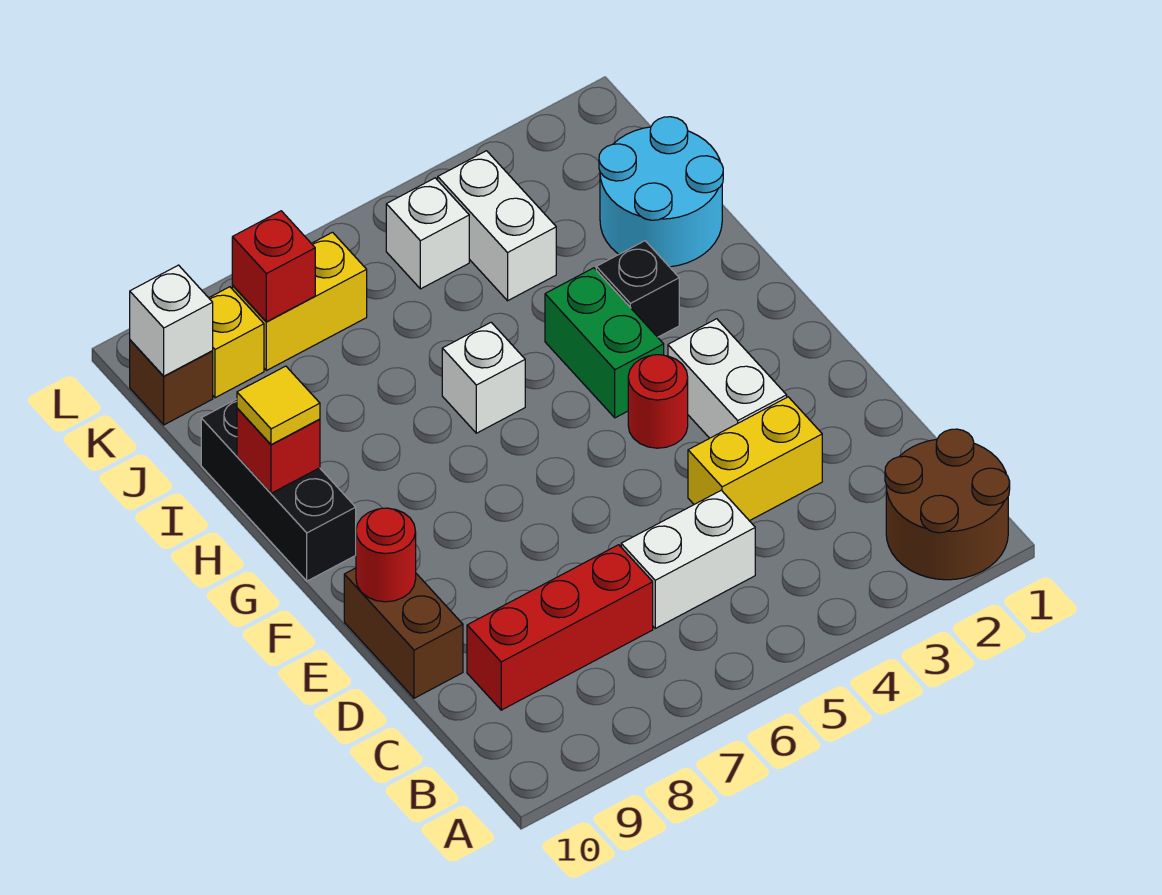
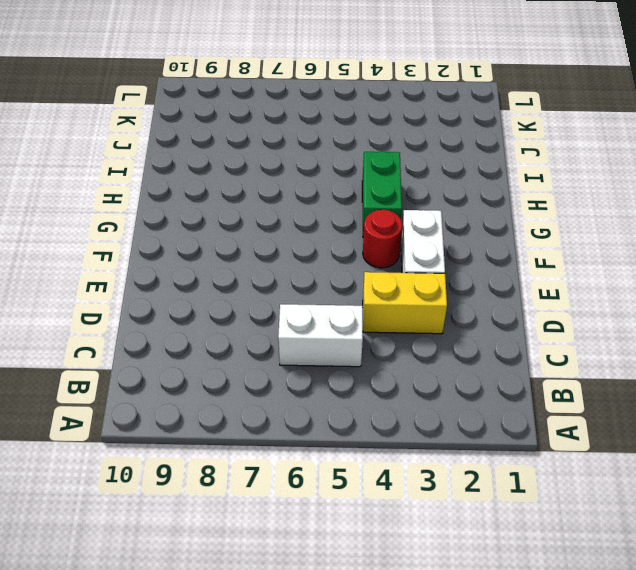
none -> brown round brick A1:B2 level 1
none -> red brick C7:C9 level 1
none -> brown brick D10:E10 level 1

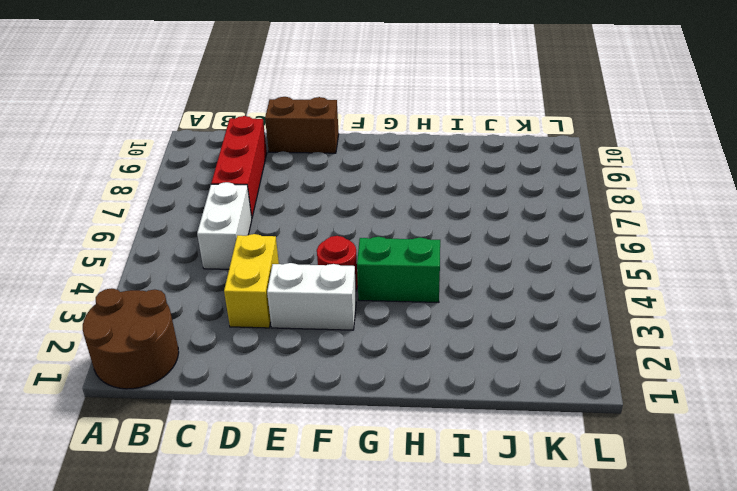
none -> black brick G10:I10 level 1
none -> black brick H3 level 1
none -> white brick H6 level 1

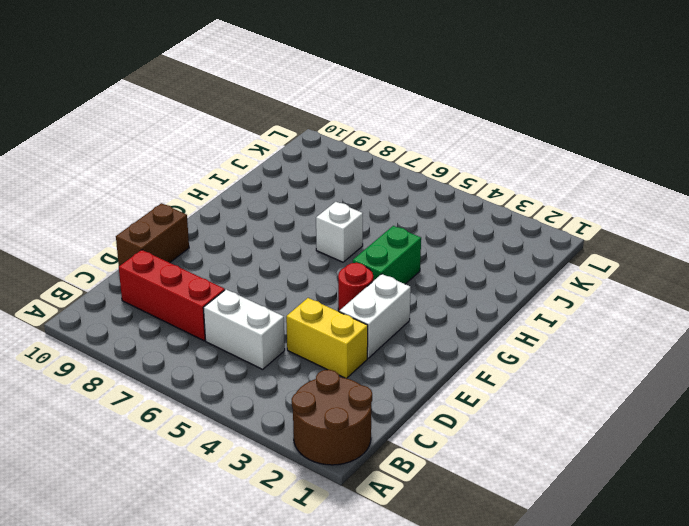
none -> black brick G10:I10 level 1
none -> black brick H3 level 1
none -> cyan round brick I1:J2 level 1

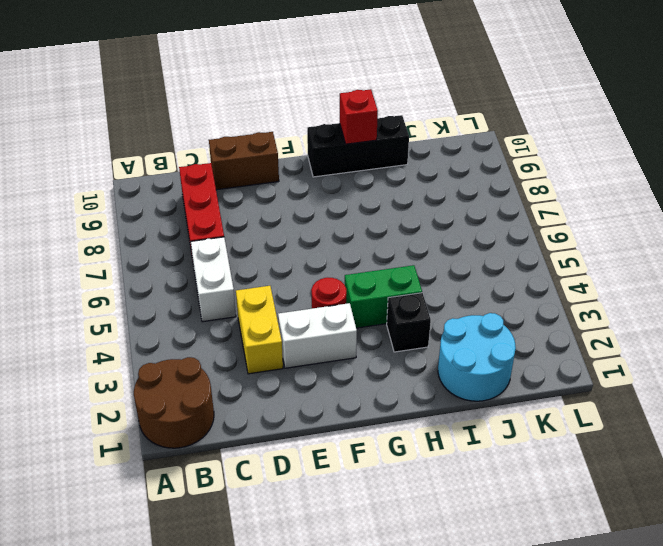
none -> white brick H6 level 1
none -> white brick J4:K4 level 1
none -> white brick K5 level 1

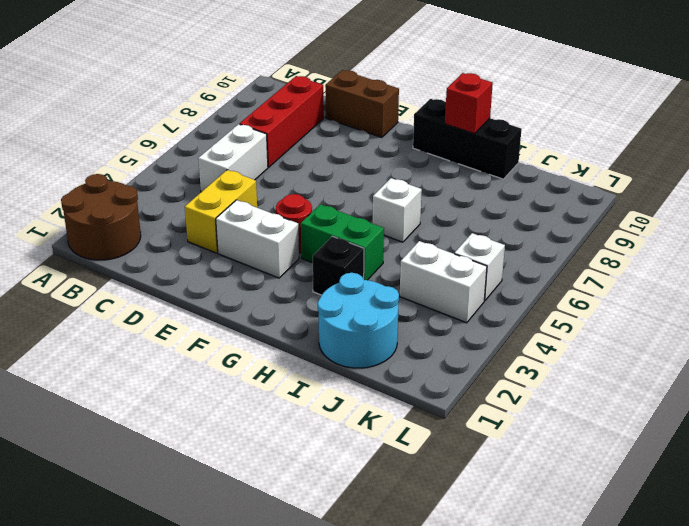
none -> yellow brick K7:K8 level 1
none -> yellow brick K9 level 1
none -> brown brick K10 level 1

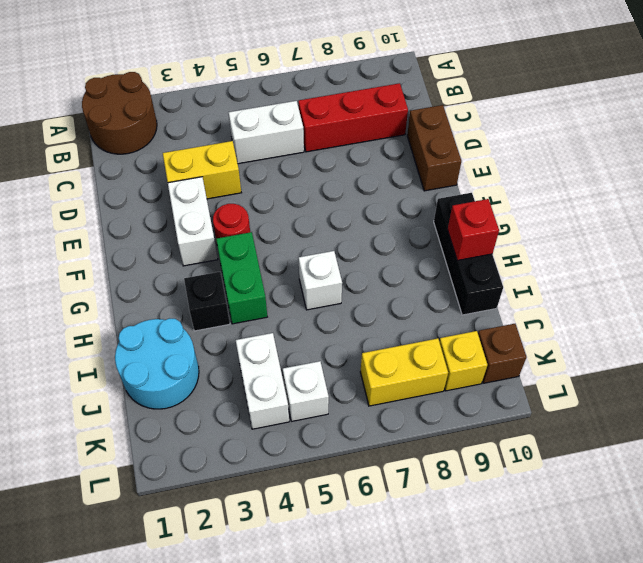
none -> red round brick E10 level 2
none -> red brick K8 level 2
none -> white brick K10 level 2

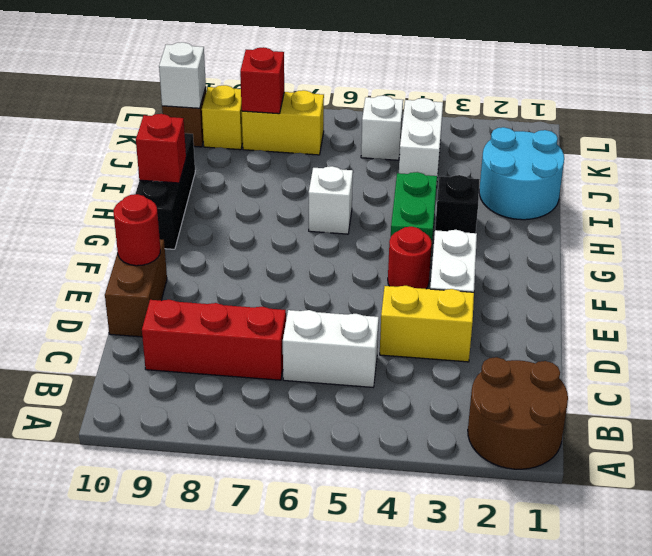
none -> yellow tile H10 level 3

